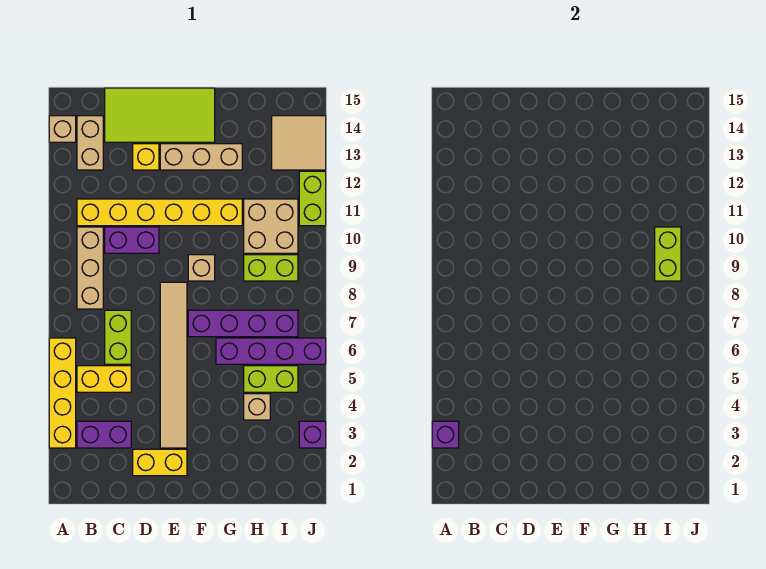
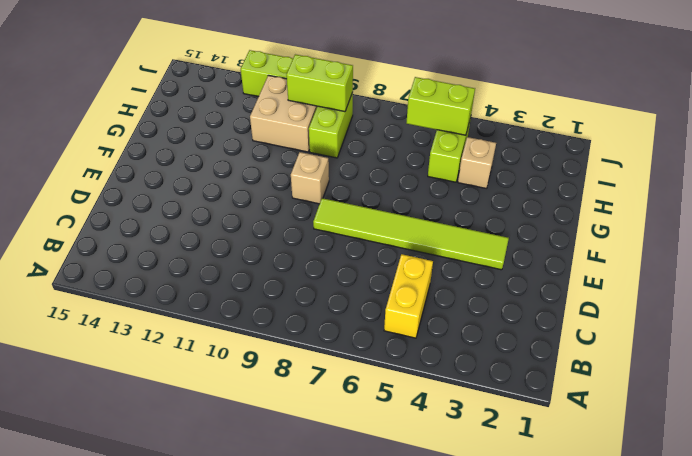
lime tile E3:E8 level 1 -> tan tile E3:E8 level 1
lime brick I5:I6 level 2 -> lime brick C6:C7 level 1
none -> yellow brick A3:A6 level 1
none -> tan brick A14 level 1
none -> purple brick B3:C3 level 1

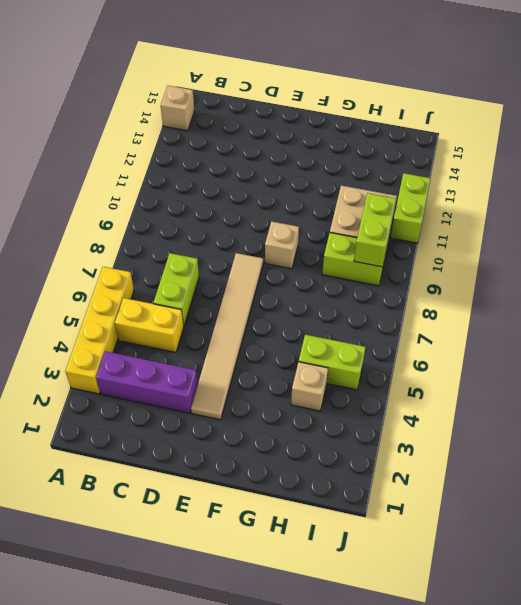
purple brick B3:D3 level 1 -> purple brick B3:C3 level 1
none -> tan brick B8:B10 level 1
none -> yellow brick B11:G11 level 1
none -> tan brick B13:B14 level 1

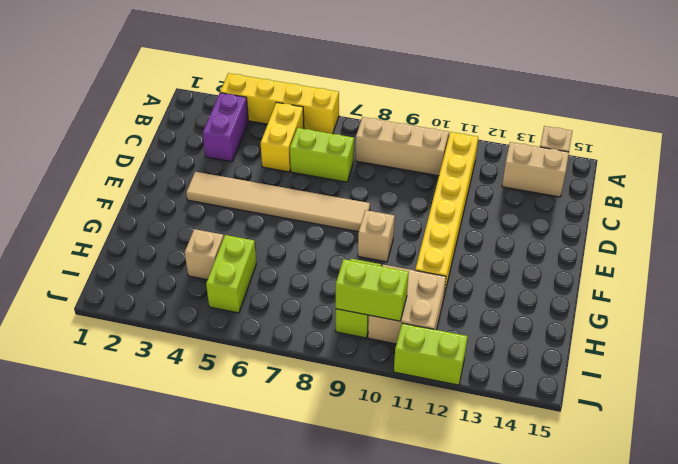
none -> purple brick C10:D10 level 1
none -> lime tile C14:F15 level 1
none -> yellow brick D2:E2 level 1

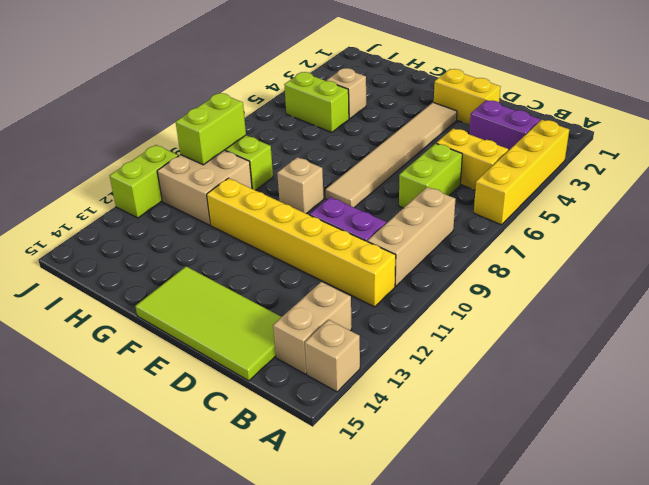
none -> yellow brick D13 level 1
none -> tan brick E13:G13 level 1
none -> purple brick F7:I7 level 1

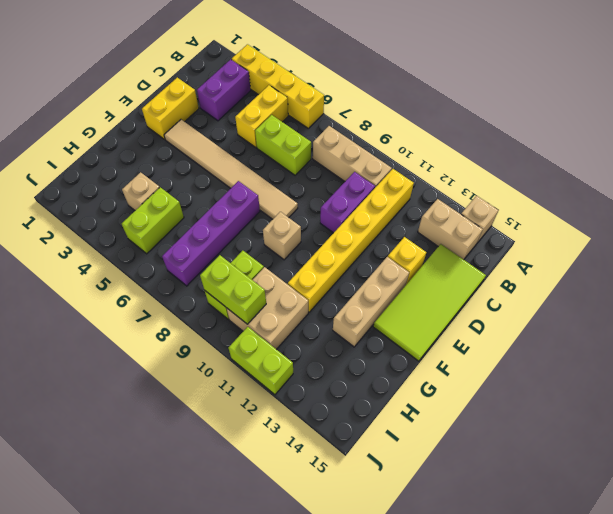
none -> purple brick G6:J6 level 1
none -> tan tile I13:J14 level 1
none -> purple brick J3 level 1

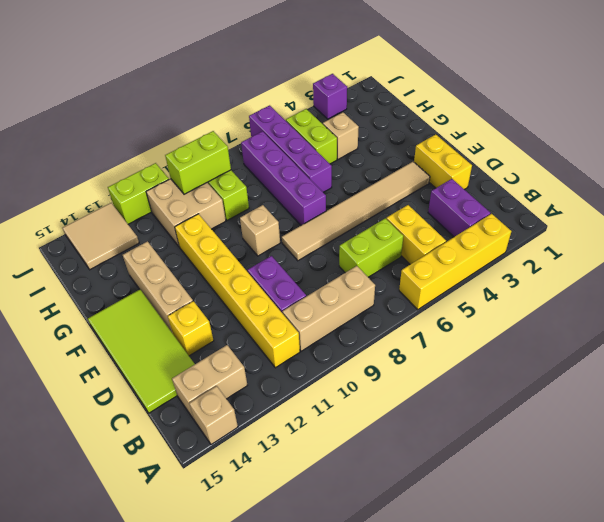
none -> purple brick A3 level 2

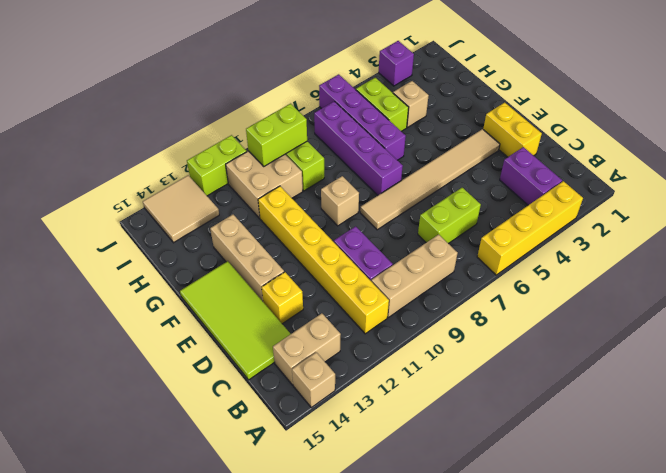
none -> yellow brick B5:C5 level 1
none -> purple brick A3 level 2

